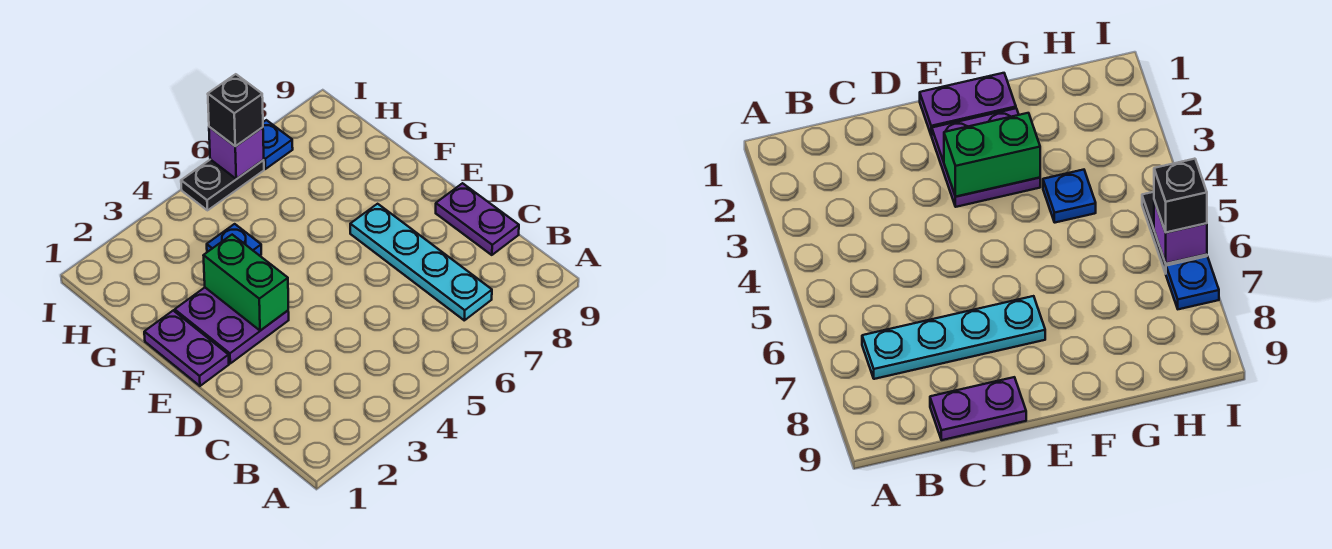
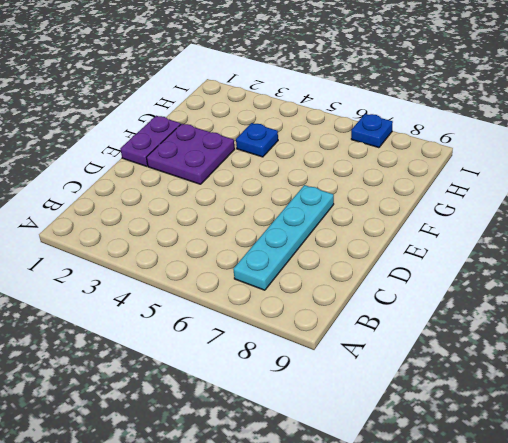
none -> purple plate C9:D9 level 1
none -> black plate I5:I6 level 1

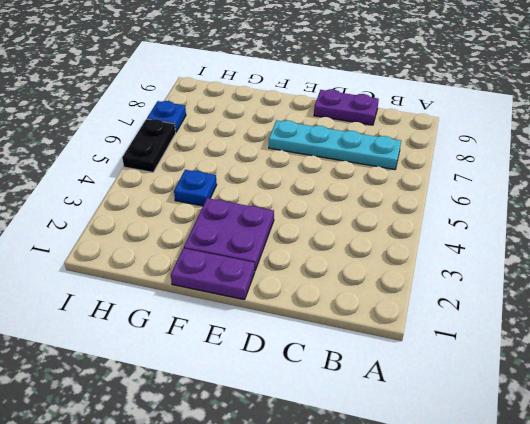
none -> green brick E3:F3 level 2
none -> purple brick I6 level 2

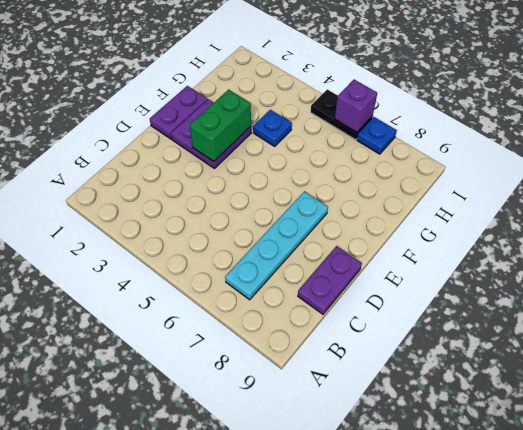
none -> black brick I6 level 3

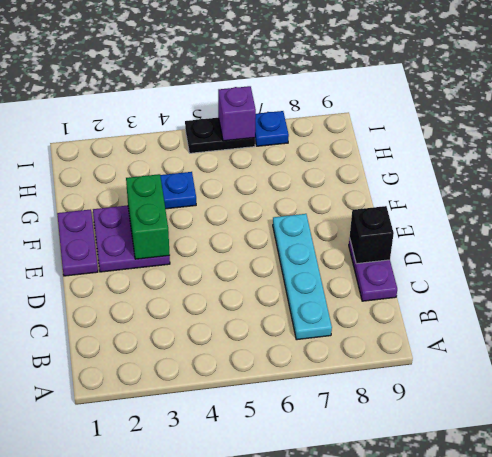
black brick D9 level 2 -> black brick I6 level 3

